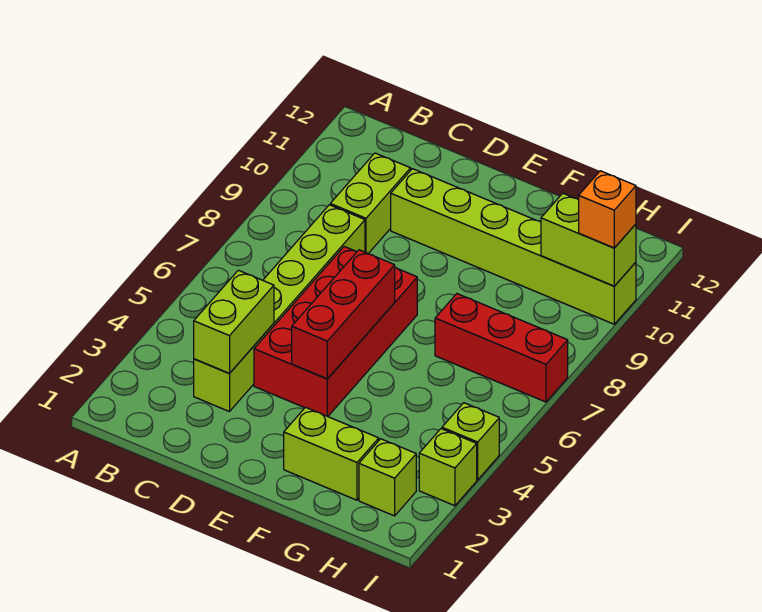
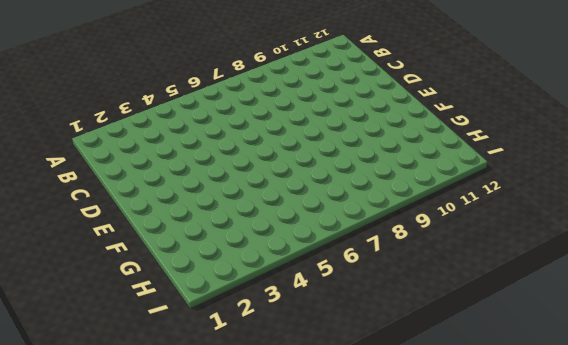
none -> lime brick C3:C8 level 1
none -> lime brick C9:C10 level 1
none -> red brick D4:E7 level 1

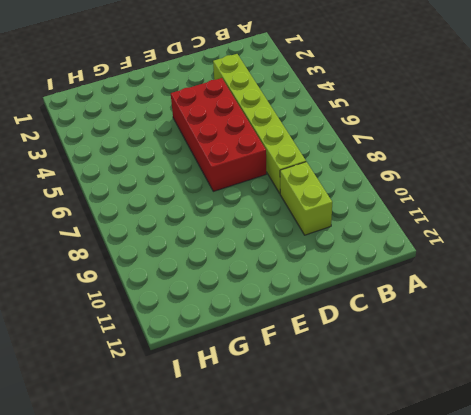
none -> lime brick D10:I10 level 1
none -> lime brick F2:G2 level 1
none -> red brick G7:I7 level 1

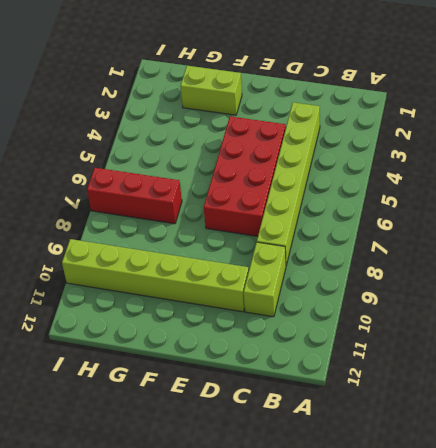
none -> lime brick H2 level 1
none -> lime brick I3 level 1
none -> lime brick I4 level 1

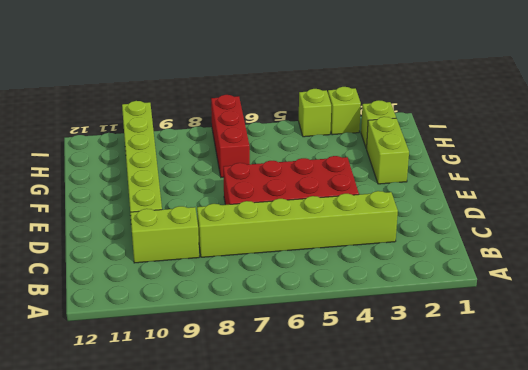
none -> lime brick C3:C4 level 2
none -> red brick E4:E6 level 2
none -> lime brick H10:I10 level 2

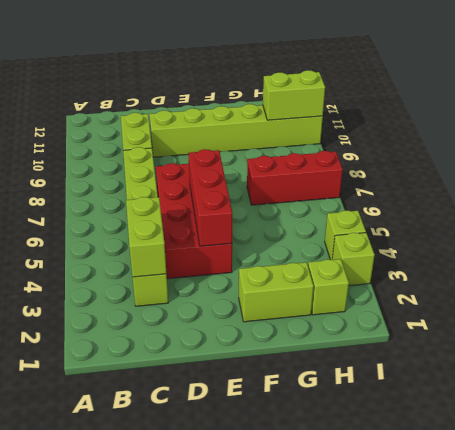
none -> orange brick I10 level 3

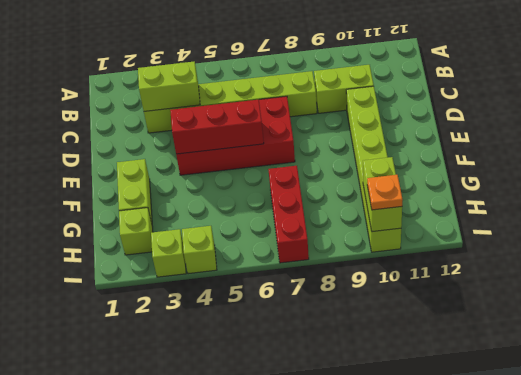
orange plate I10 level 3 -> orange brick I10 level 3

